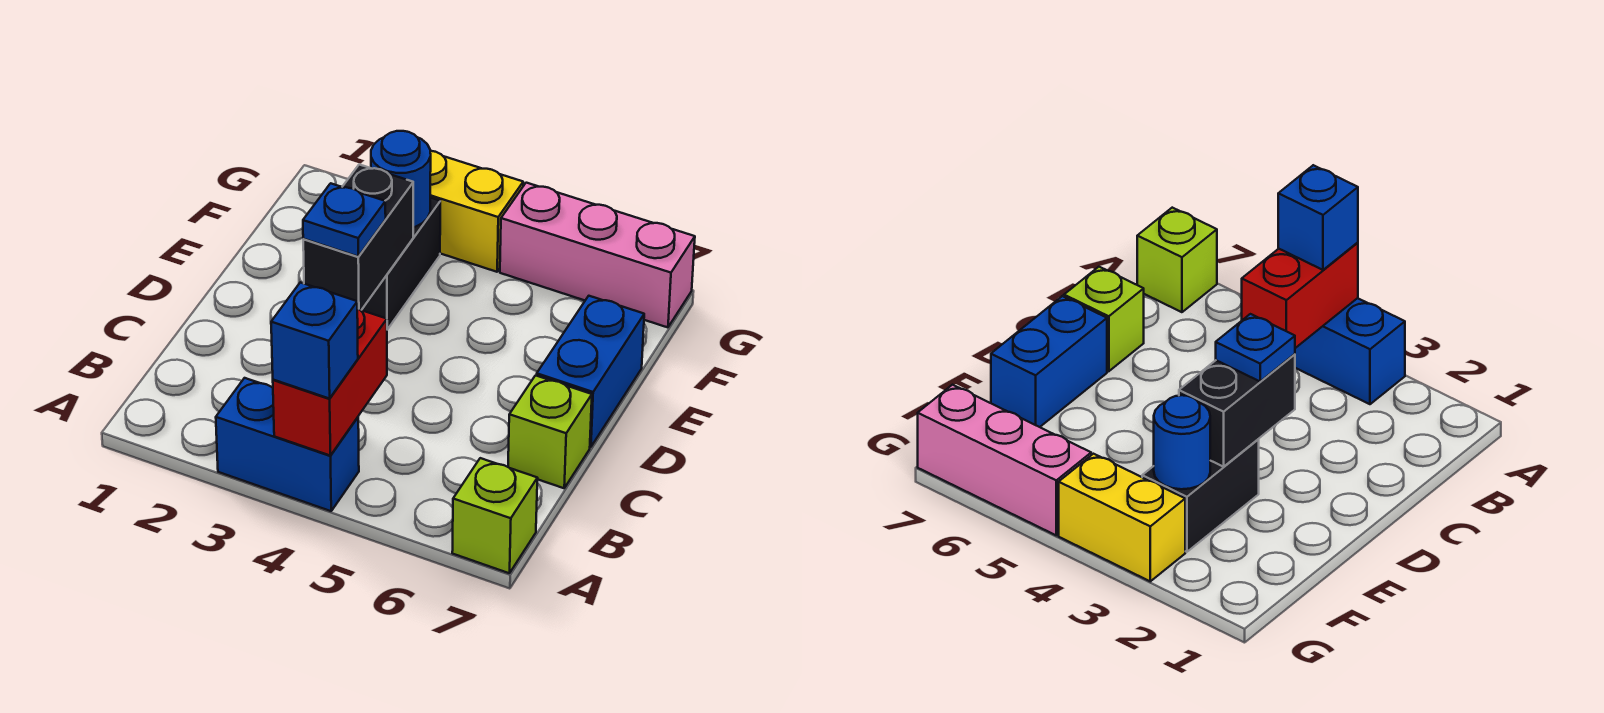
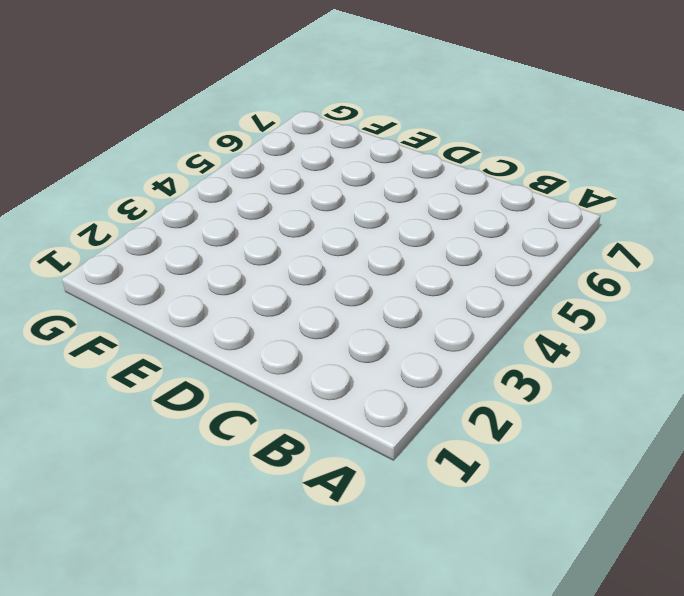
none -> blue brick A3:A4 level 1
none -> lime brick A7 level 1
none -> lime brick C7 level 1

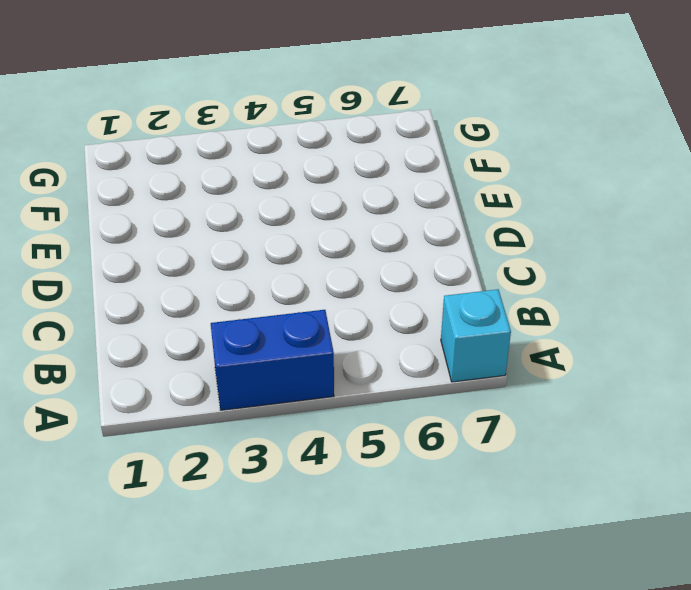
cyan brick A7 level 1 -> lime brick A7 level 1
none -> lime brick C7 level 1
none -> blue brick D7:E7 level 1
none -> black brick E3:F3 level 1

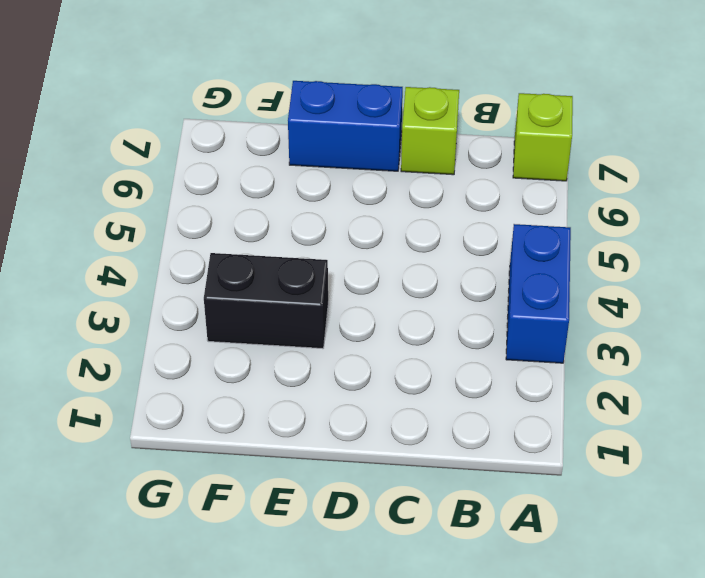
none -> yellow brick G3:G4 level 1
none -> pink brick G5:G7 level 1
none -> red brick A4:B4 level 2

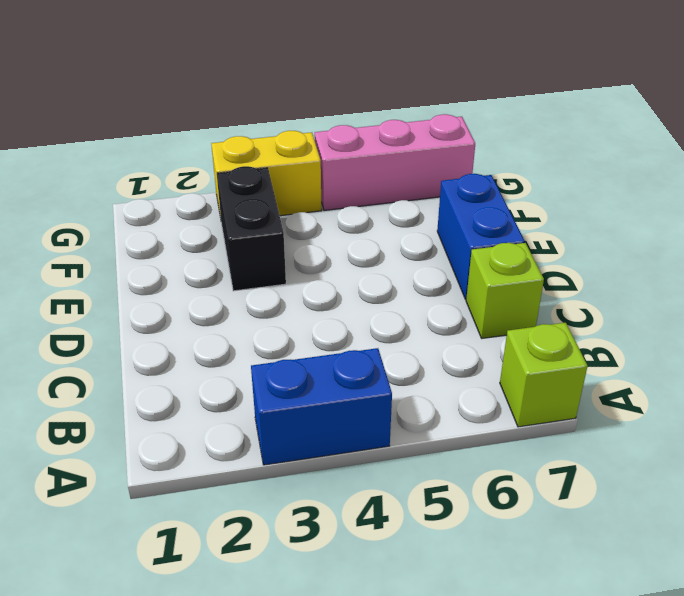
none -> red brick A4:B4 level 2
none -> black brick D3:E3 level 2
none -> blue round brick F3 level 2

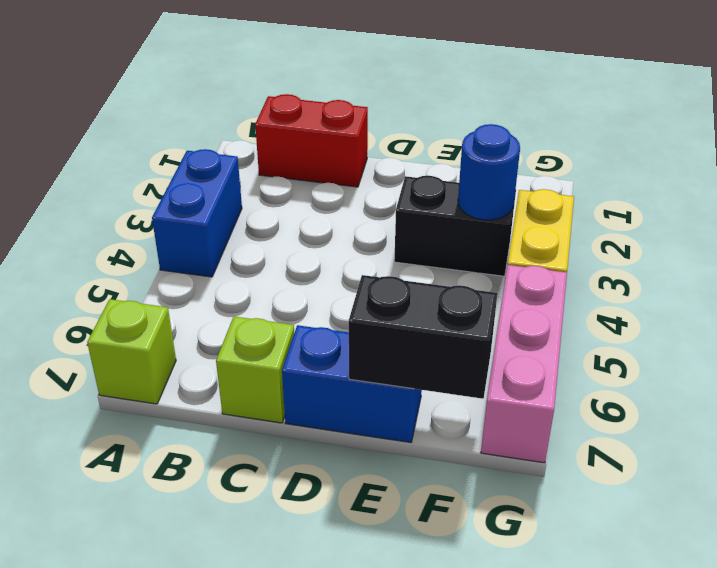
red brick B1:C1 level 1 -> red brick A4:B4 level 2
black brick E7:F7 level 2 -> black brick D3:E3 level 2
none -> blue brick A4 level 3
none -> blue plate D3 level 3

